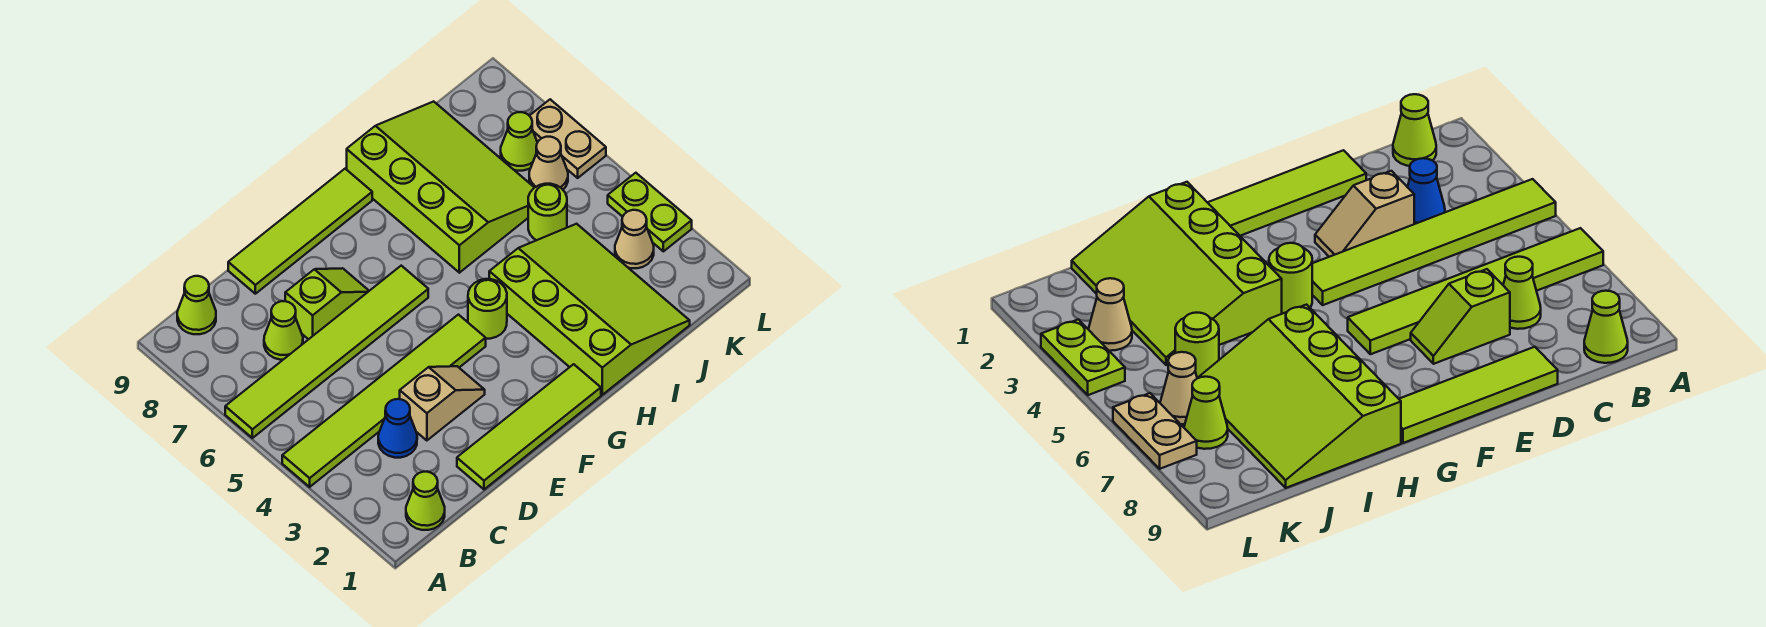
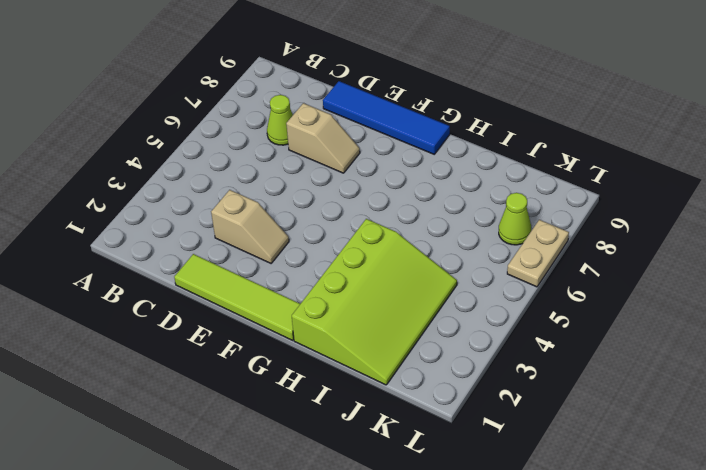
tan slope D7:E7 level 1 top D -> lime slope D7:E7 level 1 top D
blue tile D9:G9 level 1 -> lime tile D9:G9 level 1
none -> lime tile A4:F4 level 1
none -> lime tile A6:F6 level 1
none -> lime cone B1 level 1

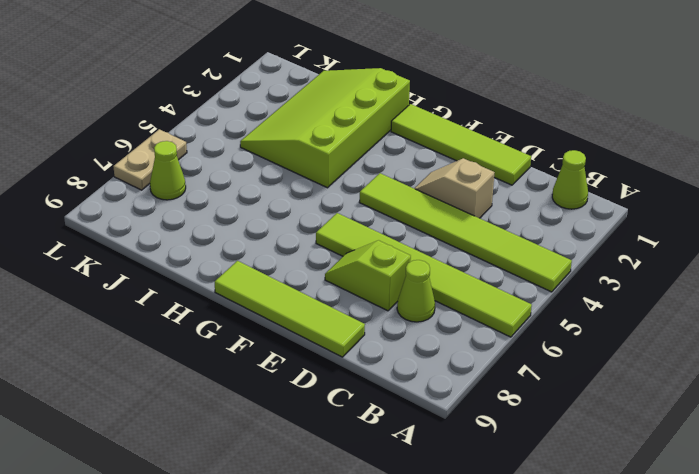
none -> lime cone B9 level 1
none -> blue cone C3 level 1
none -> lime round brick G4 level 1

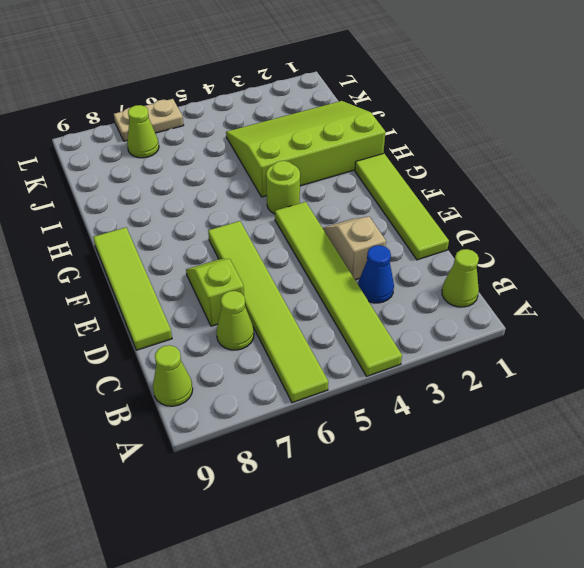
none -> lime slope H6:J9 level 1 top H
none -> lime round brick J5 level 1
none -> tan cone K3 level 1

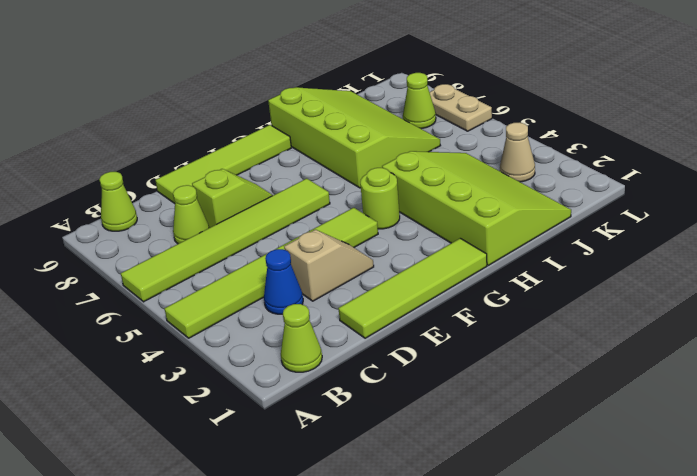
none -> lime round brick J5 level 1
none -> tan cone K6 level 1
none -> lime plate L3:L4 level 1

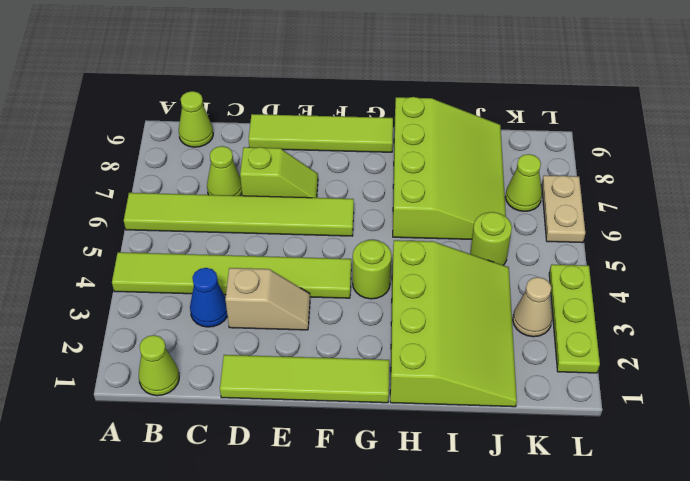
lime plate L2:L4 level 1 -> lime plate L3:L4 level 1
none -> tan cone K6 level 1

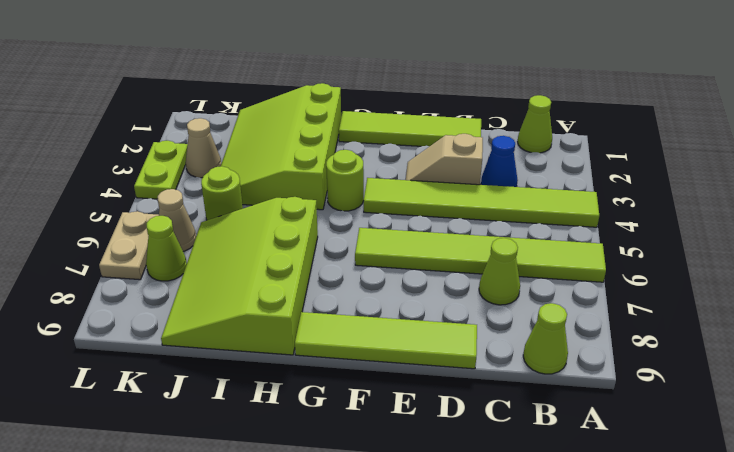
none -> lime slope D7:E7 level 1 top D

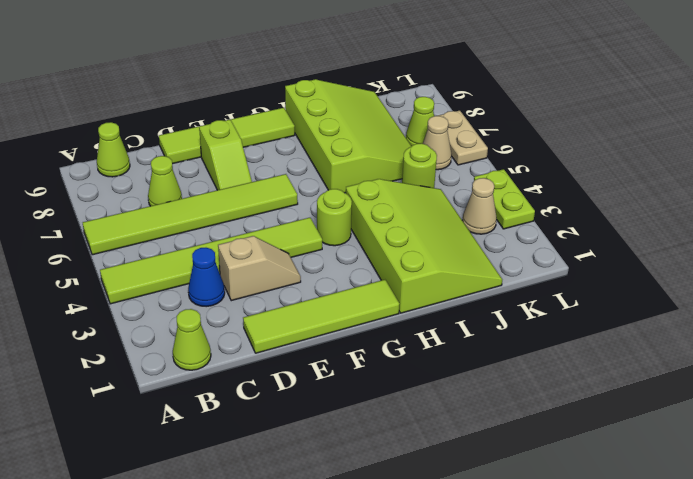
lime slope E7:E8 level 1 top 8 -> lime slope D7:E7 level 1 top D

